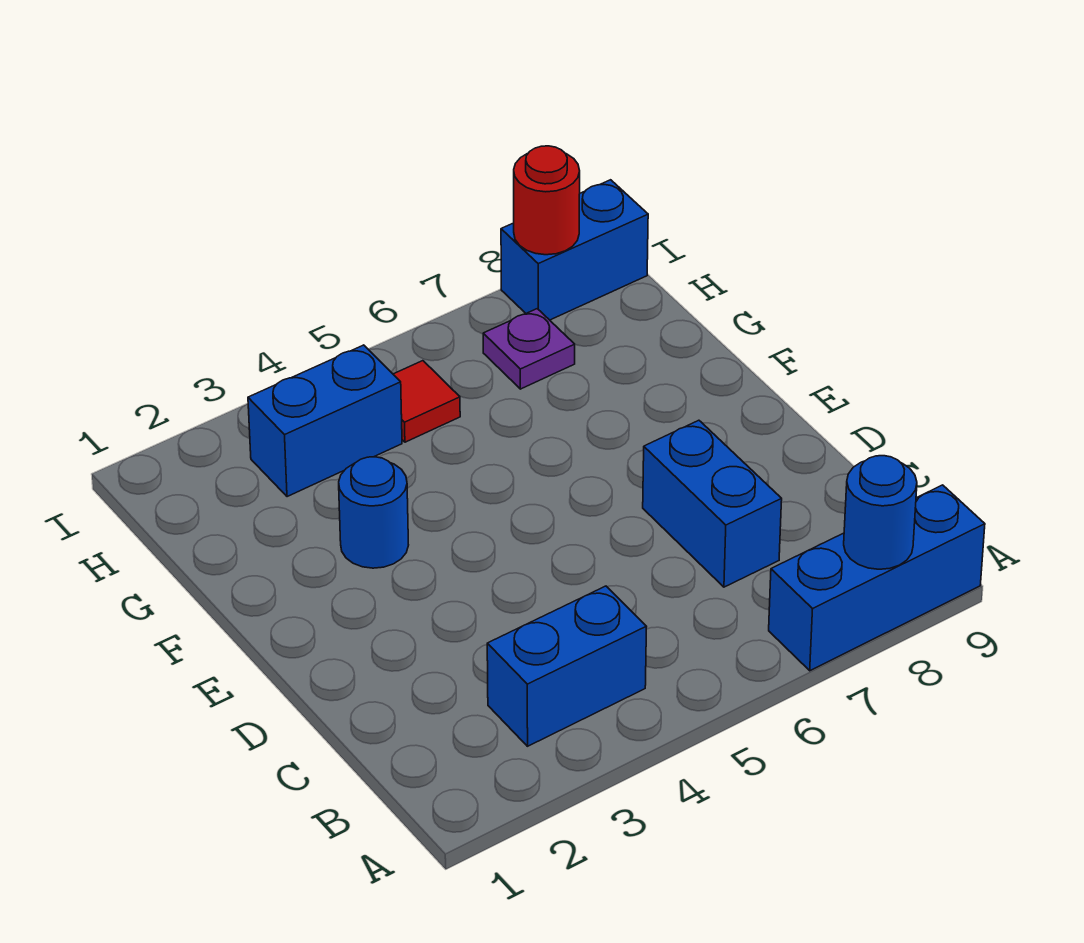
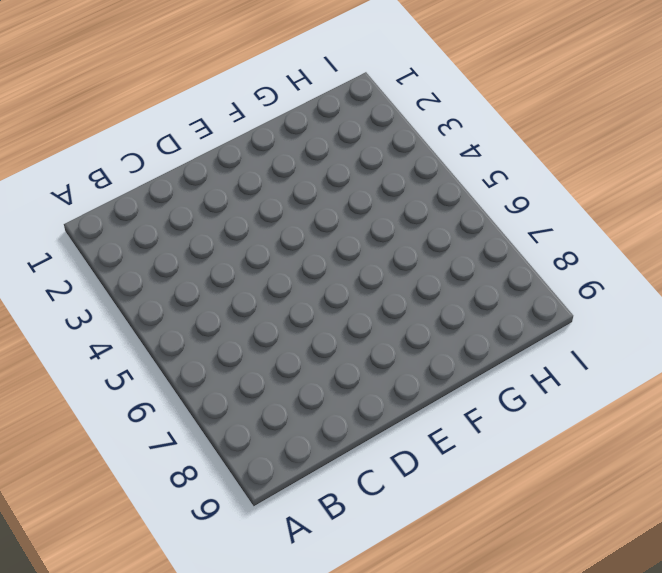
none -> blue brick A7:A9 level 1
none -> blue brick B3:B4 level 1

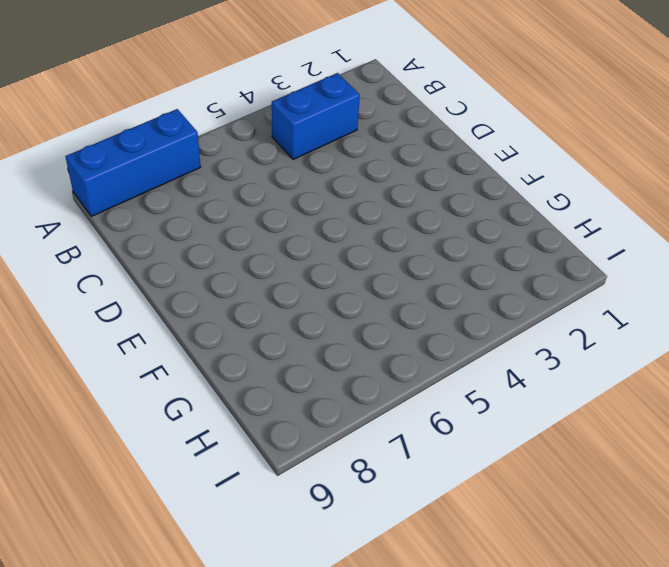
none -> blue brick C7:D7 level 1
none -> blue round brick F3 level 1

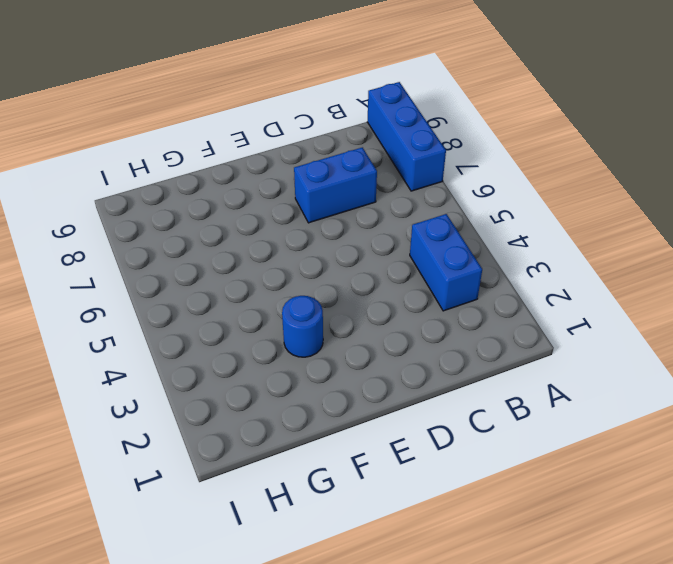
none -> blue brick H3:H4 level 1
none -> red tile H5 level 1

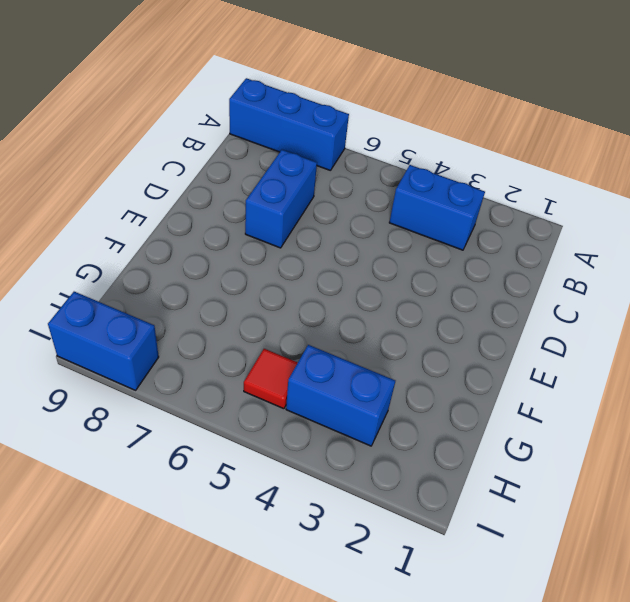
none -> blue round brick F3 level 1
none -> purple plate H7 level 1

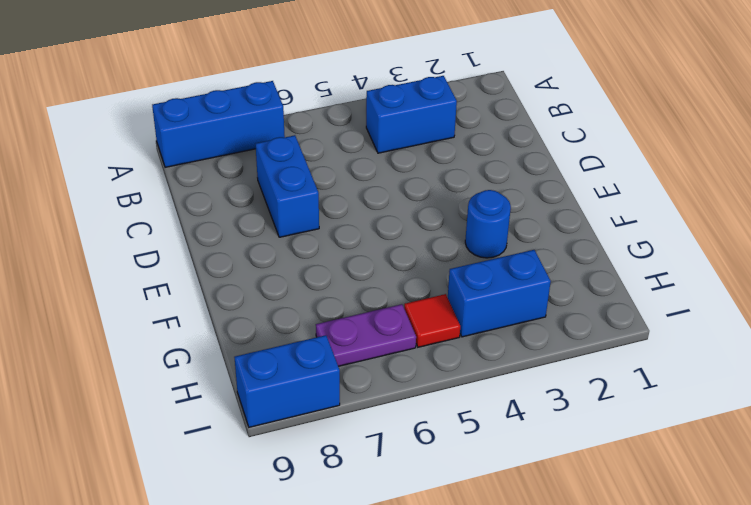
purple plate H6:H7 level 1 -> purple plate H7 level 1
none -> blue round brick A8 level 2
none -> red round brick I8 level 2

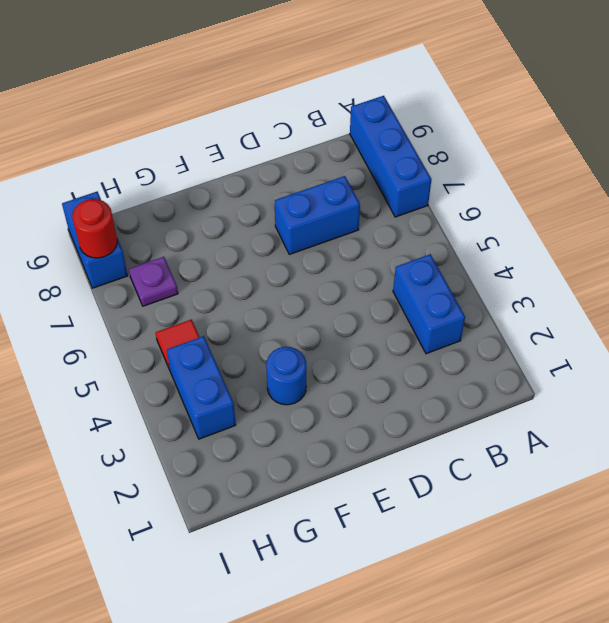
none -> blue round brick A8 level 2

